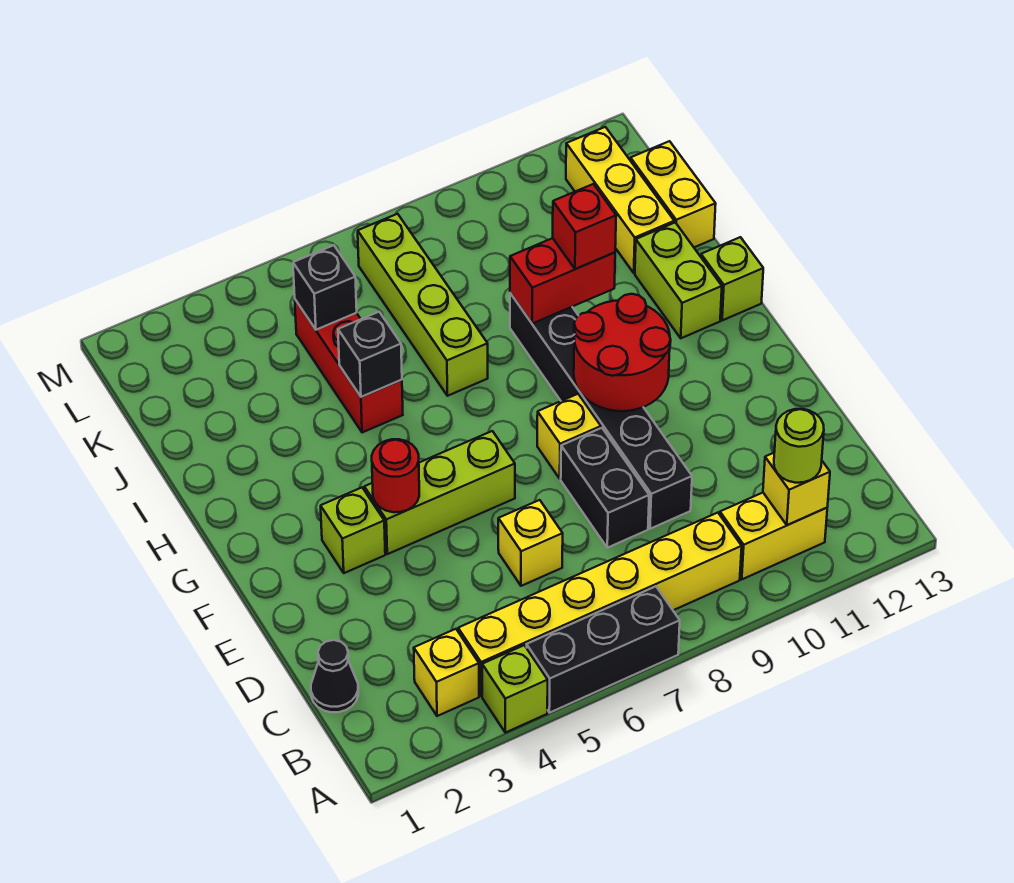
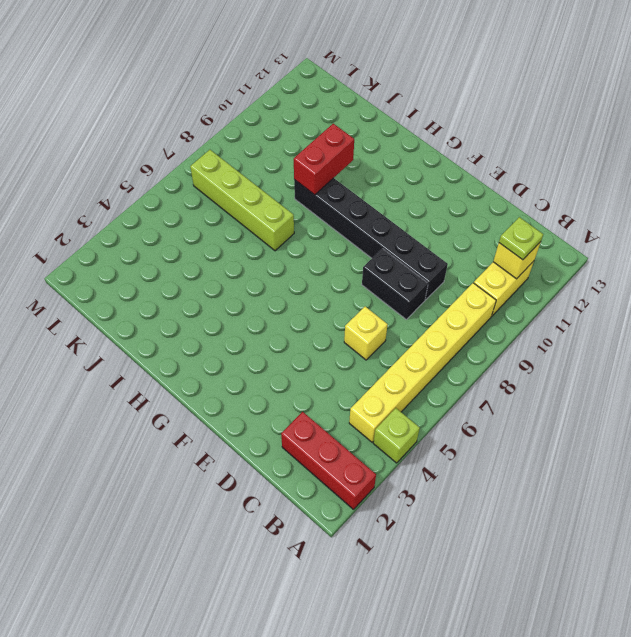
red brick A2:C2 level 1 -> red brick I5:K5 level 1
lime plate B11 level 3 -> lime round brick B11 level 3
none -> black brick A5:A7 level 1
none -> yellow brick B3 level 1
none -> black cone C1 level 1

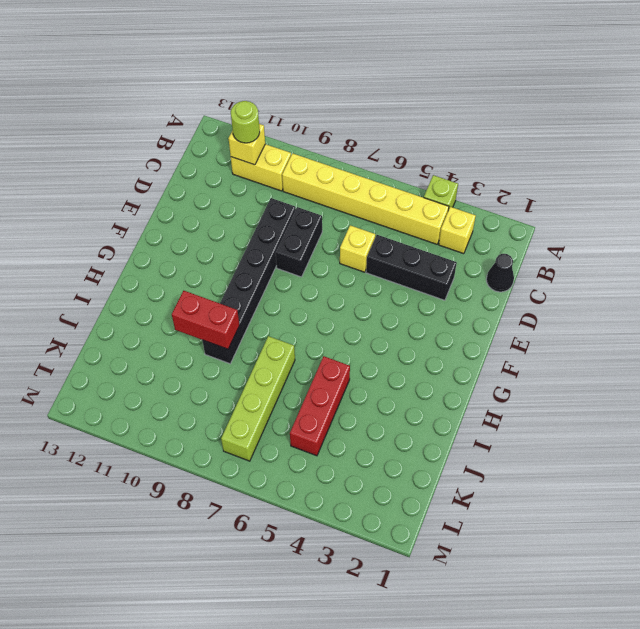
black brick D3:D5 level 1 -> black brick A5:A7 level 1
none -> lime brick F3 level 1
none -> lime brick F4:F6 level 1
none -> yellow brick F8 level 1

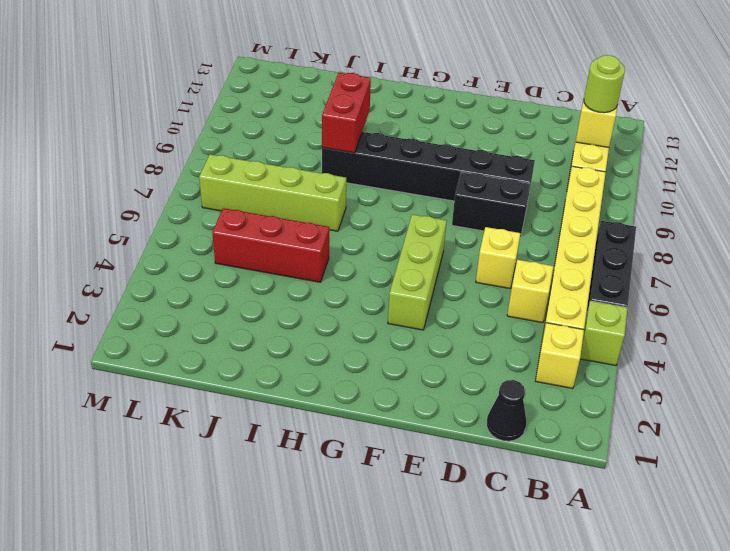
yellow brick C5 level 1 -> yellow brick F8 level 1
none -> lime brick F3 level 1
none -> lime brick H12:I12 level 1
none -> lime brick H13 level 1

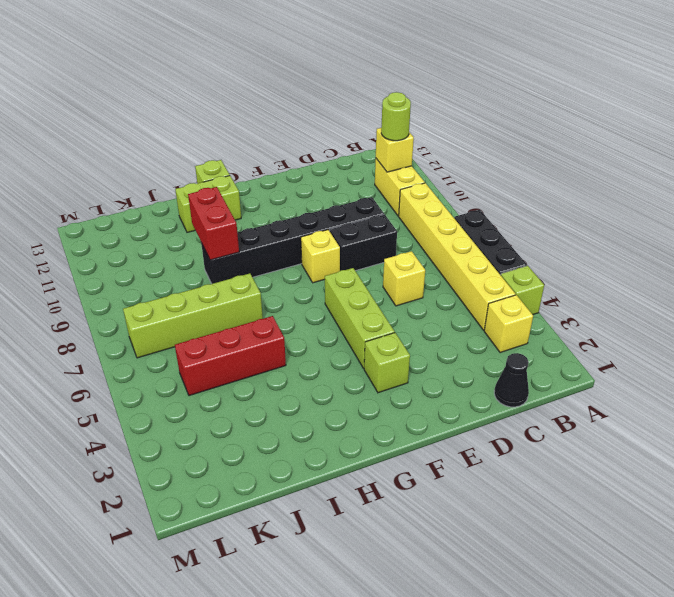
none -> yellow brick J12:L12 level 1
none -> yellow brick J13:K13 level 1
none -> red round brick F4 level 2

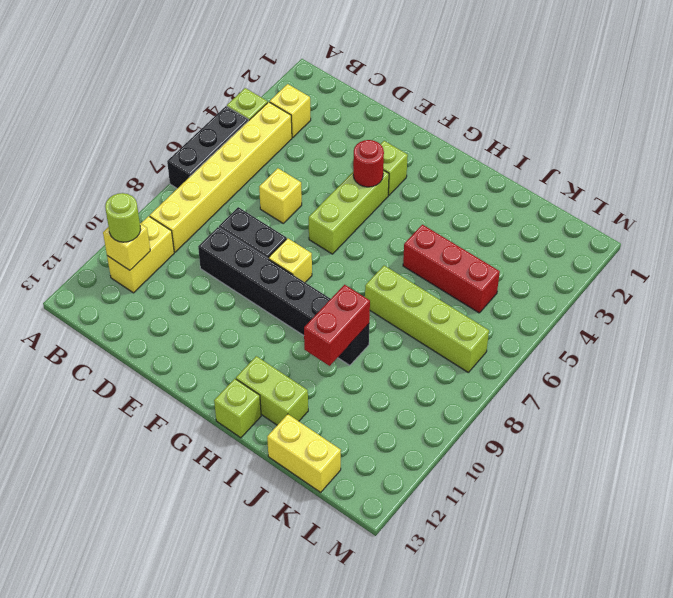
none -> black cone C1 level 1
none -> yellow brick J12:L12 level 1
none -> red round brick F9:G10 level 2

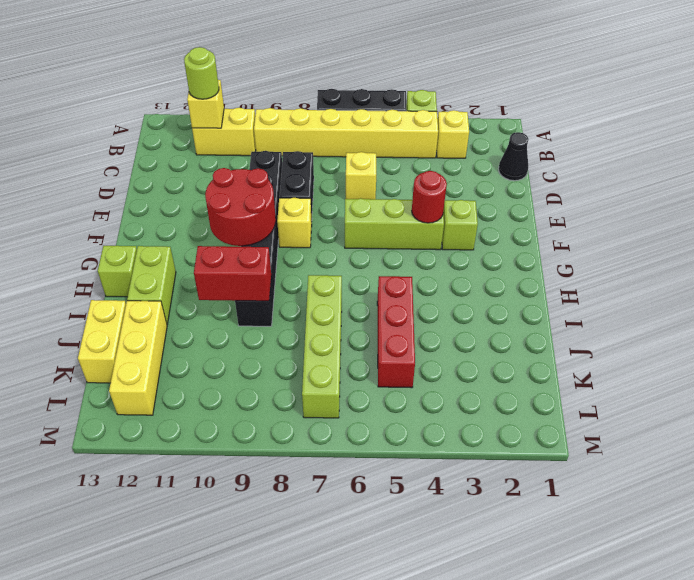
none -> black brick I5 level 2
none -> black brick K5 level 2
none -> red brick I10 level 3

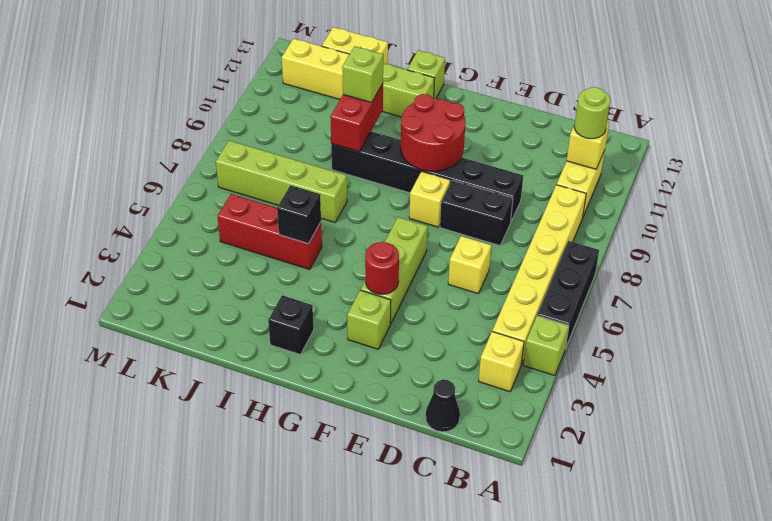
black brick H2 level 1 -> black brick K5 level 2
lime brick I10 level 3 -> red brick I10 level 3

